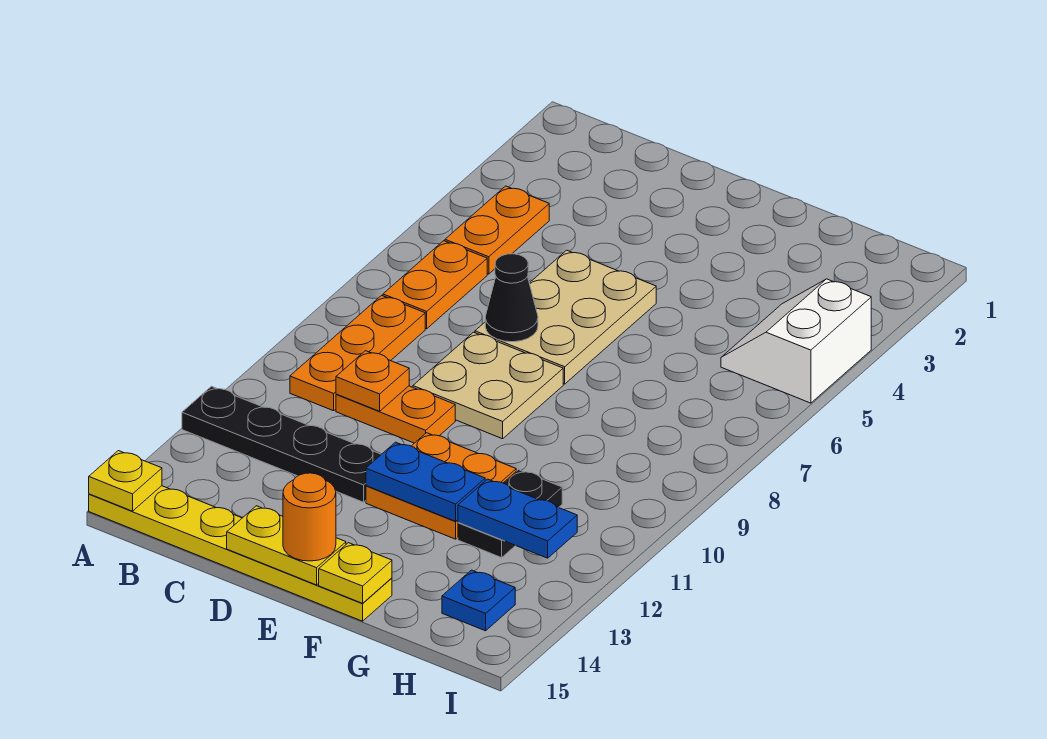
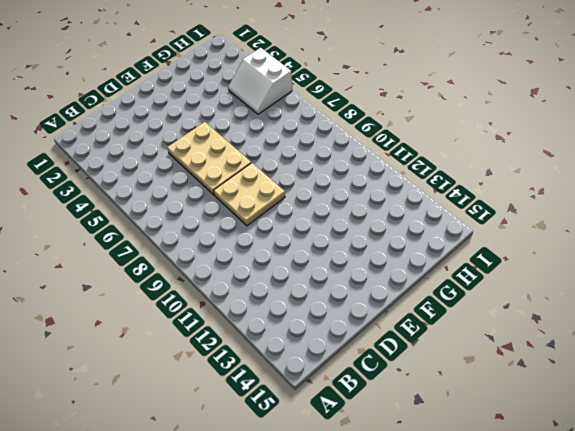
none -> black plate A12:D12 level 1
none -> yellow plate A15:F15 level 1
none -> orange plate B4:B5 level 1

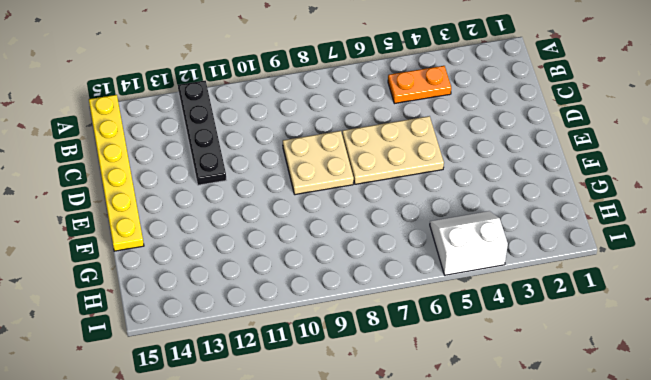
none -> orange plate B6:B7 level 1
none -> orange plate B8:B10 level 1
none -> orange plate C10:D10 level 1

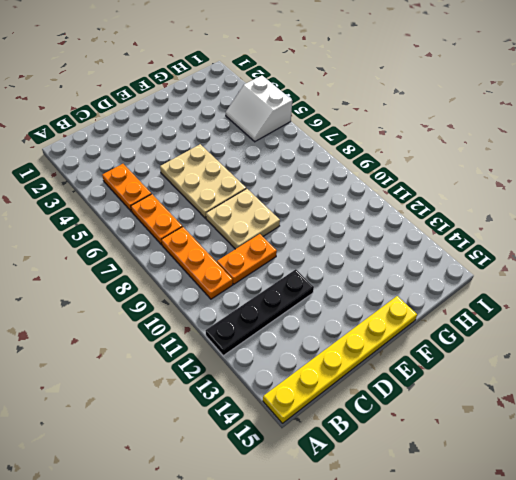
none -> orange plate E11:F12 level 1
none -> black plate G11:G12 level 1
none -> blue plate H14 level 1

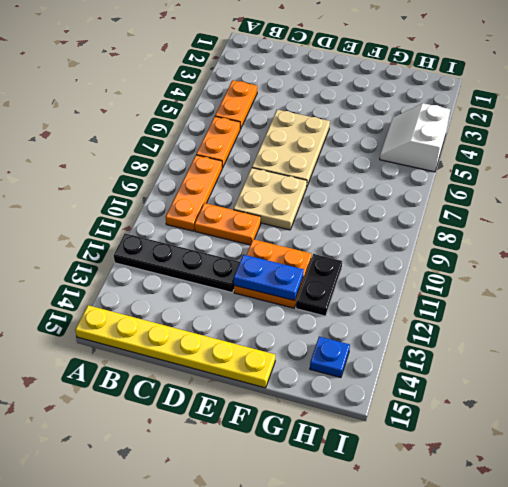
none -> yellow plate A15 level 2
none -> orange plate C10 level 2
none -> black cone D7 level 2

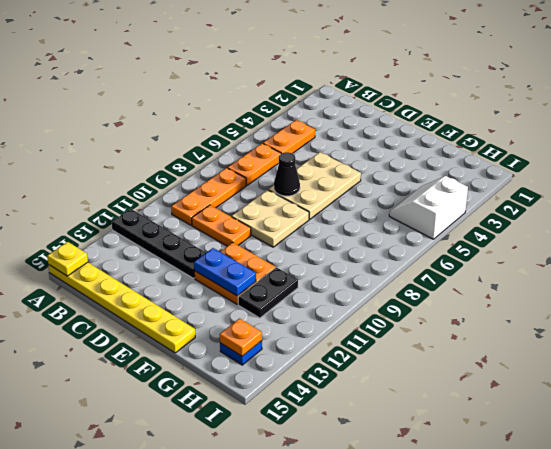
orange plate H14 level 2 -> orange plate C10 level 2
none -> yellow plate D15:E15 level 2
none -> yellow plate F15 level 2
none -> blue plate G12:H12 level 2

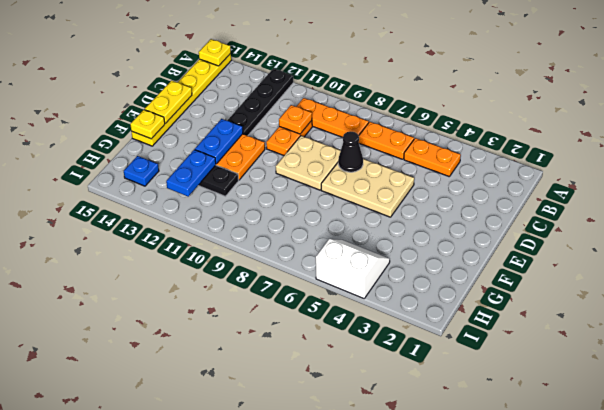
none -> orange round brick E15 level 3

